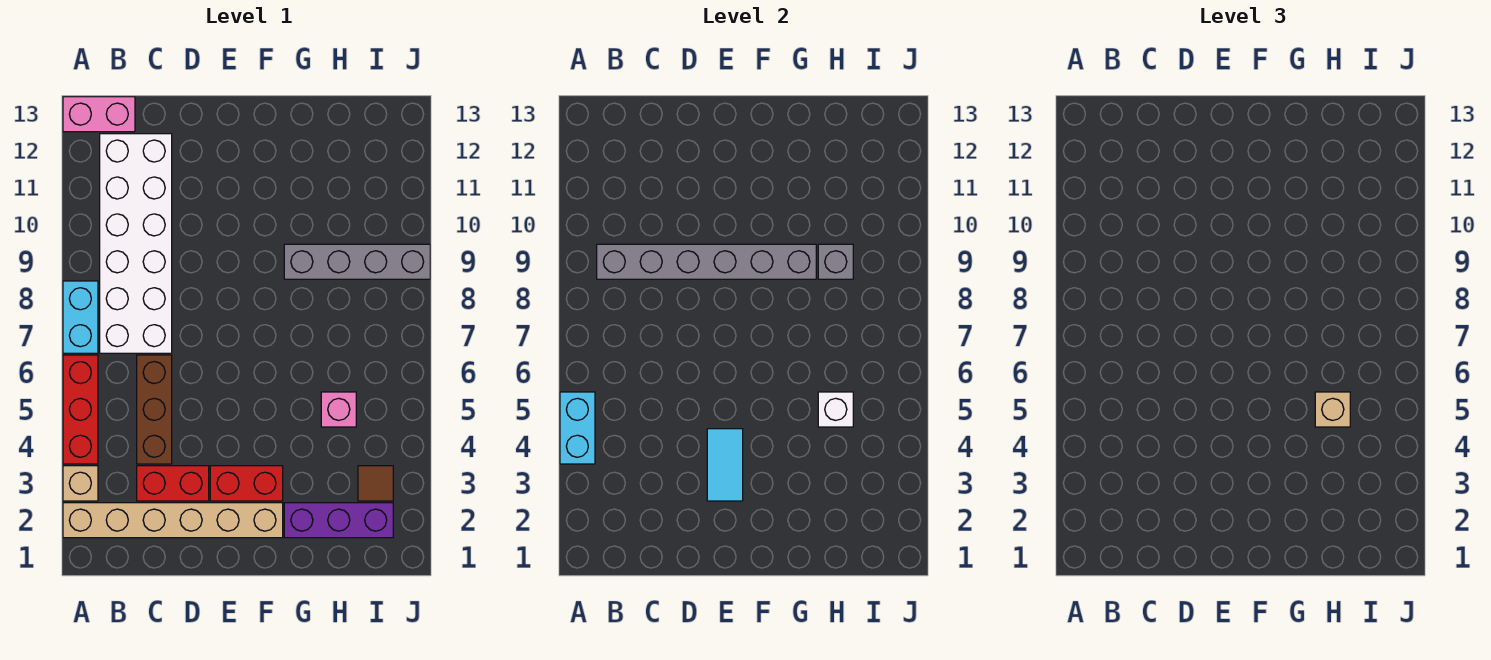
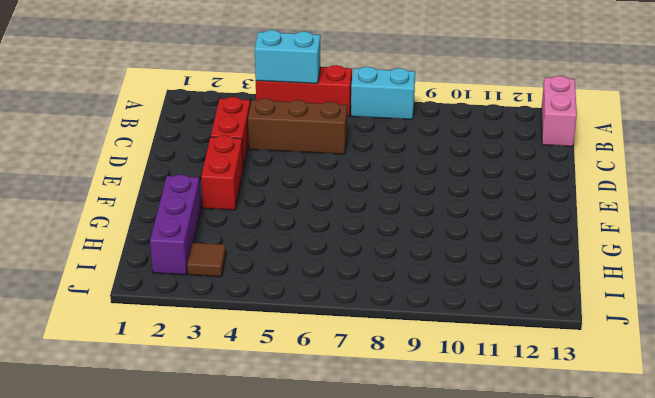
none -> tan brick A2:F2 level 1
none -> tan brick A3 level 1
none -> white brick B7:C12 level 1

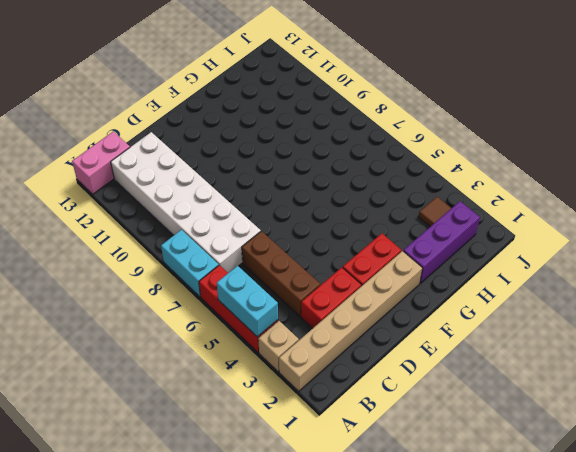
none -> grey brick G9:J9 level 1
none -> pink brick H5 level 1
none -> grey brick B9:G9 level 2

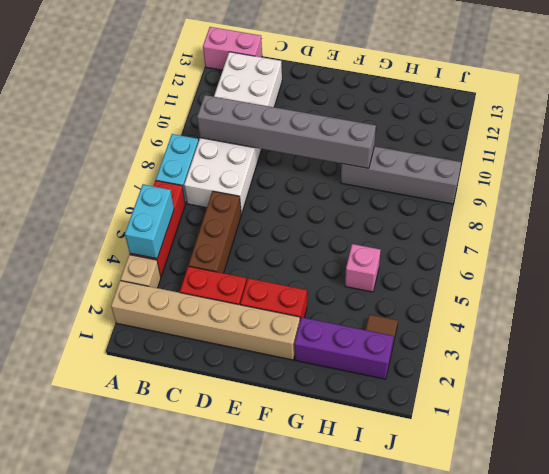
none -> cyan tile E3:E4 level 2
none -> white brick H5 level 2
none -> grey brick H9 level 2

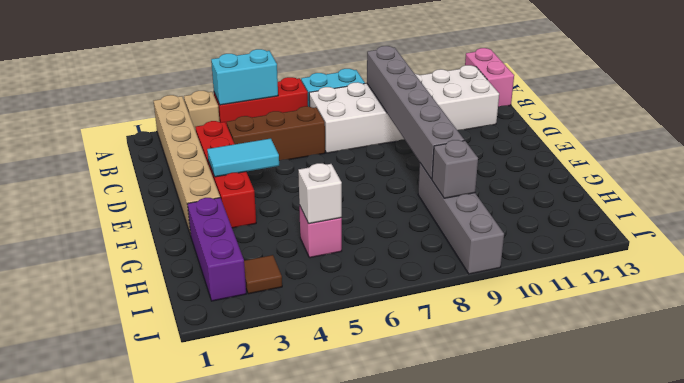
none -> tan brick H5 level 3

